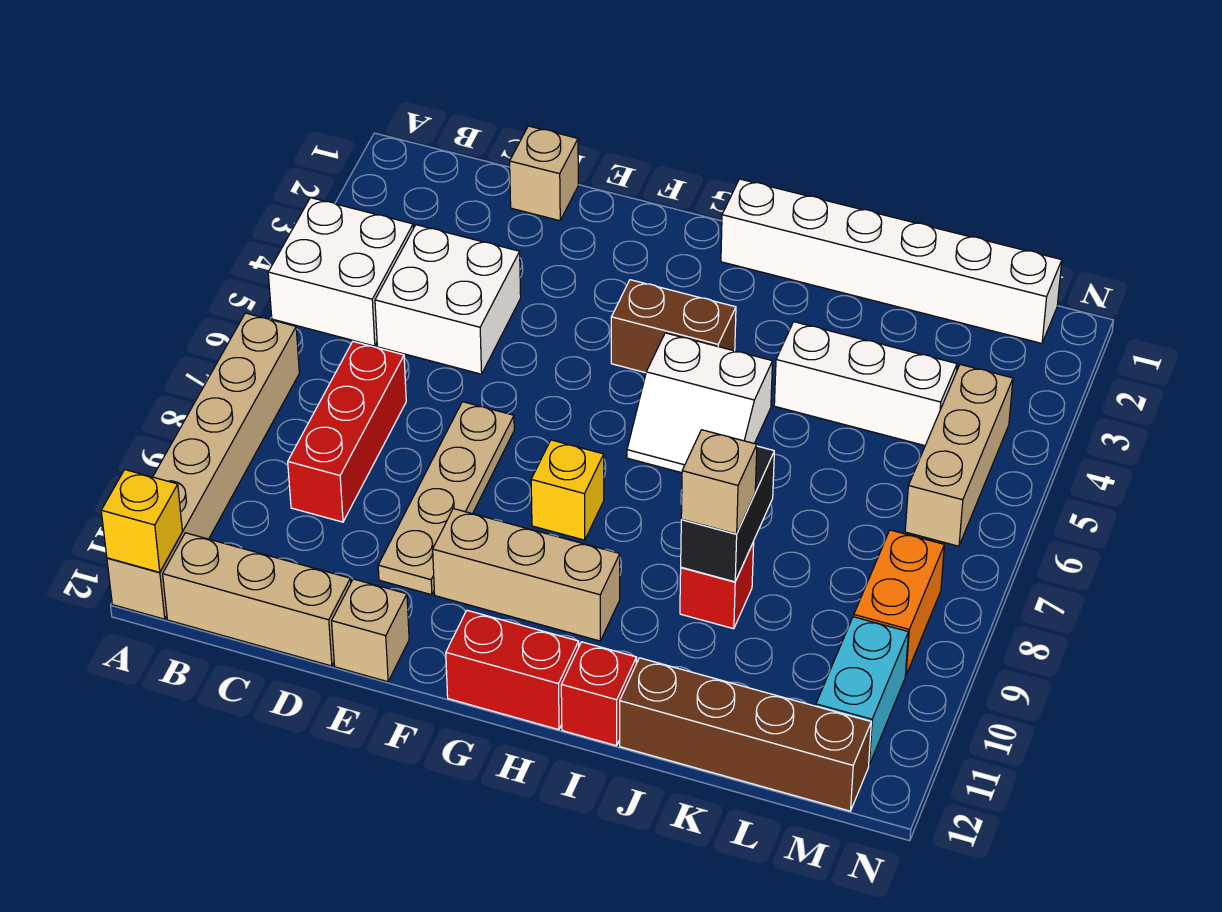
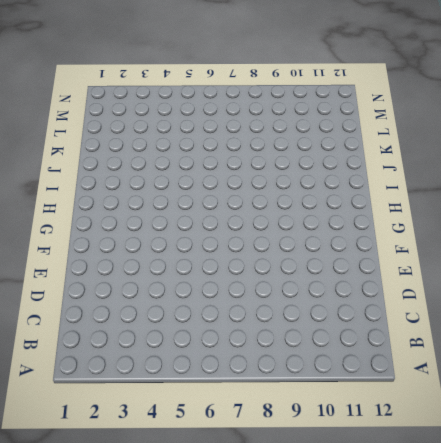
none -> white brick A4:B5 level 1
none -> tan brick A7:A12 level 1
none -> tan brick B12:D12 level 1

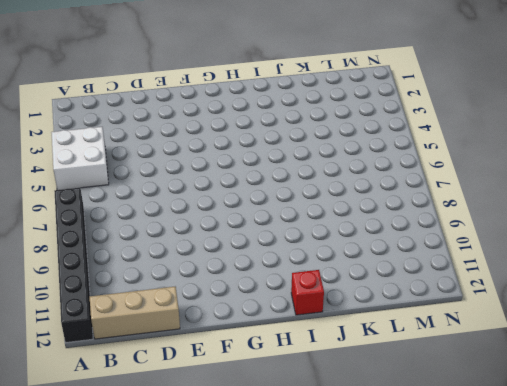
black brick A7:A12 level 1 -> tan brick A7:A12 level 1
none -> white brick C4:D5 level 1
none -> red brick C7:C9 level 1
none -> tan brick D1 level 1

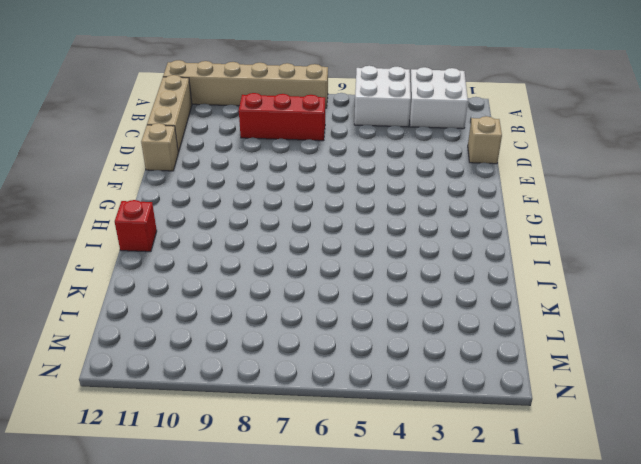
white brick A2:B3 level 1 -> white brick C4:D5 level 1
none -> tan plate E7:E10 level 1
none -> tan brick F10:H10 level 1
none -> brown brick G4:H4 level 1

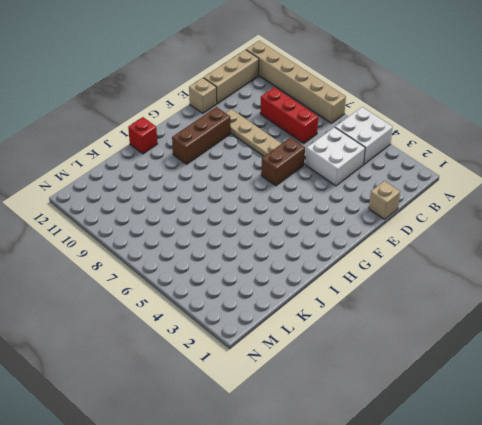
brown brick E6:F6 level 1 -> brown brick G4:H4 level 1
brown brick F10:H10 level 1 -> tan brick F10:H10 level 1
none -> yellow brick G8 level 1
none -> red brick G12:H12 level 1
none -> white brick H1:M1 level 1

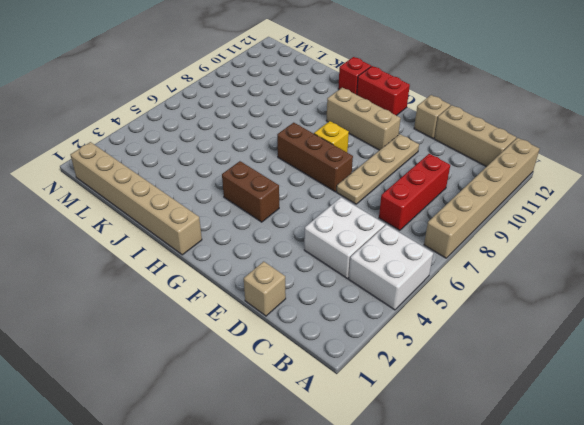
brown brick F7:H7 level 1 -> none
tan brick H1:M1 level 1 -> white brick H1:M1 level 1
none -> white slope H5:I6 level 1 top 5
none -> white brick J4:L4 level 1
none -> red brick J9 level 1

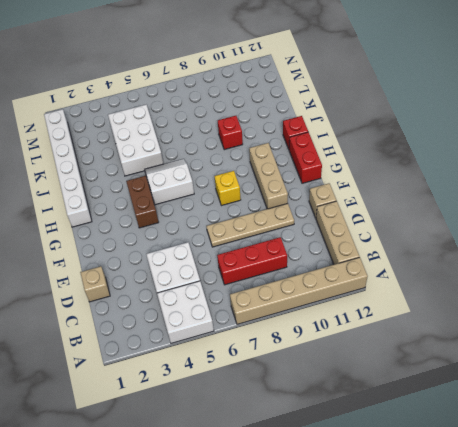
white slope H5:I6 level 1 top H -> white slope H5:I6 level 1 top 5
white brick J4:L5 level 1 -> white brick J4:L4 level 1
none -> brown brick J12:M12 level 1
none -> tan brick M4:M6 level 1
none -> orange brick M8:M9 level 1

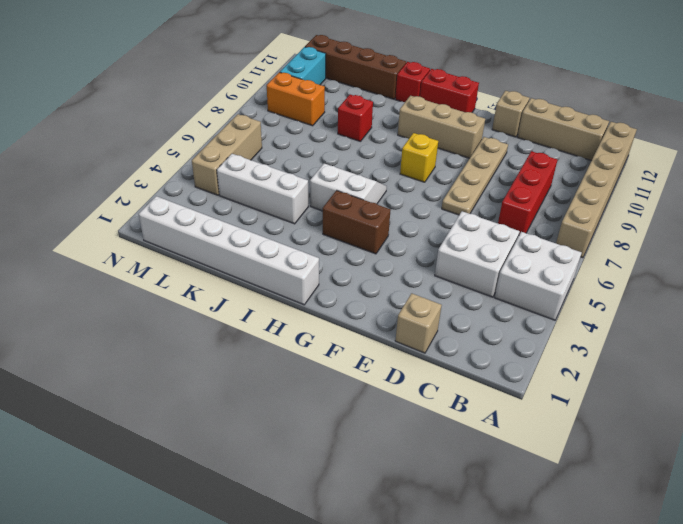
orange brick L9:M9 level 1 -> orange brick M8:M9 level 1
none -> yellow brick A12 level 2
none -> black brick J8:J9 level 2
none -> tan brick J9 level 3

